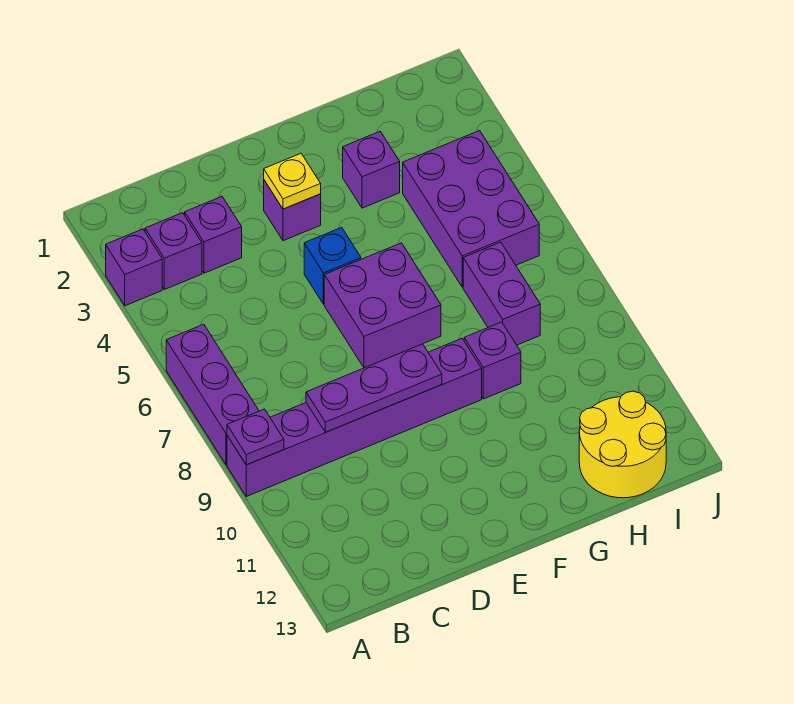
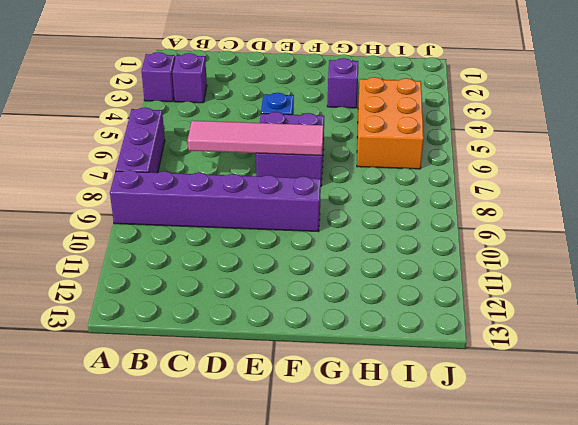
pink tile C7:F7 level 2 -> none
orange brick H4:I6 level 1 -> purple brick H4:I6 level 1
none -> purple brick C3 level 1
none -> purple brick E3 level 1
none -> purple brick G9 level 1

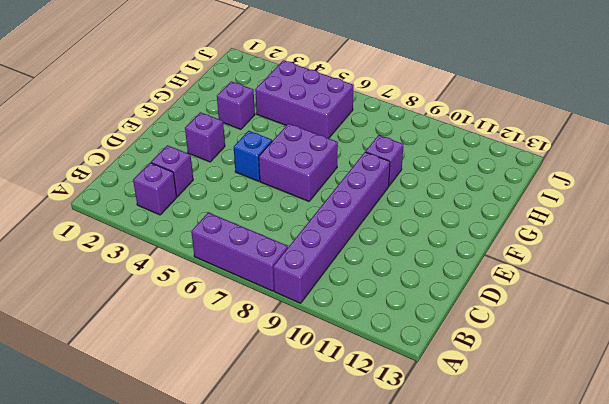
none -> purple brick A3 level 1
none -> purple brick H7:H8 level 1
none -> yellow round brick H12:I13 level 1

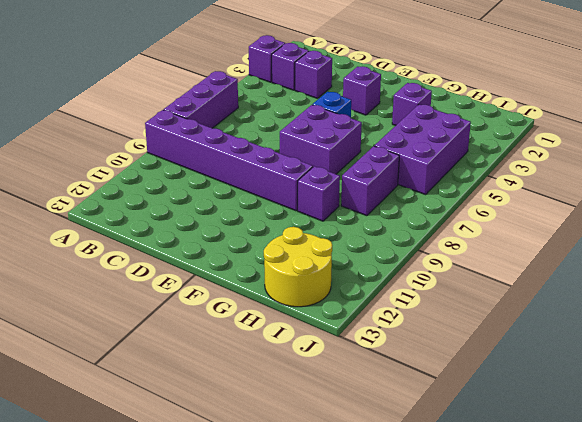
none -> purple plate A9 level 2
none -> purple plate C9:E9 level 2
none -> yellow plate E3 level 2

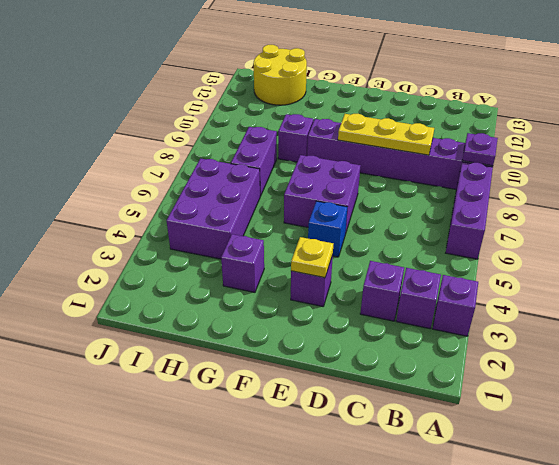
yellow plate C9:E9 level 2 -> purple plate C9:E9 level 2

